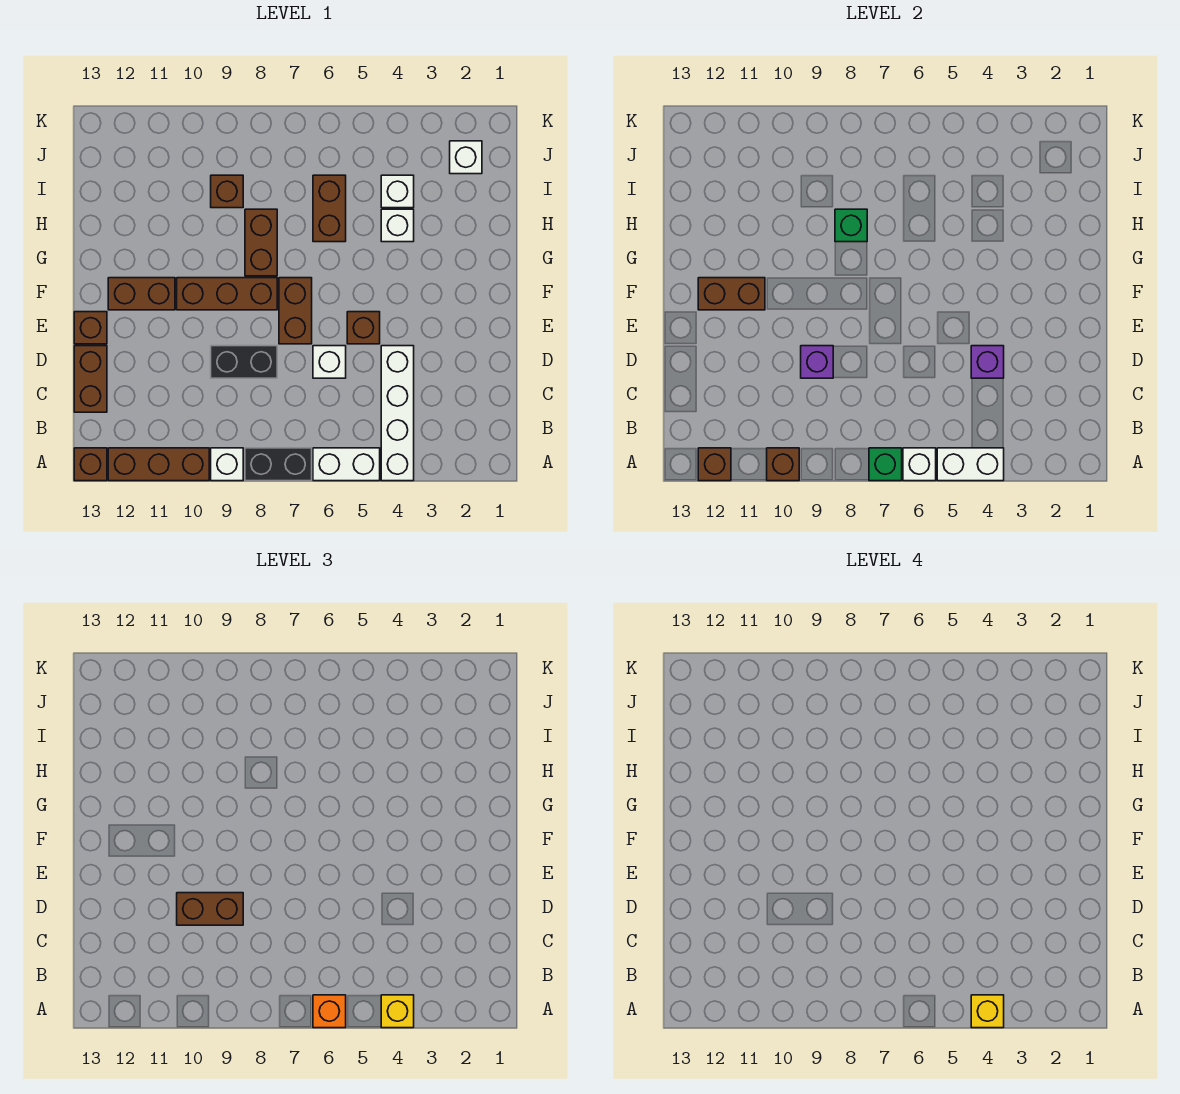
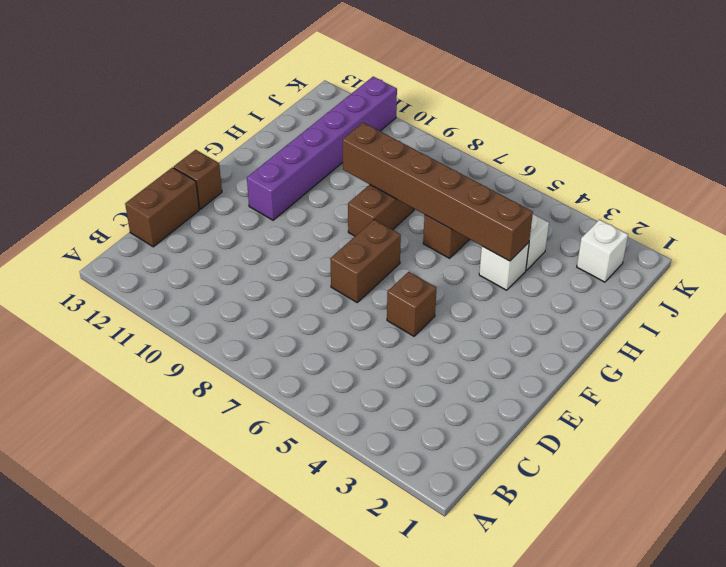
purple brick F11:K11 level 1 -> brown brick F11:F12 level 1
brown brick H4:H9 level 2 -> green brick H8 level 2
none -> white brick A4:D4 level 1
none -> white brick A5:A6 level 1
none -> black brick A7:A8 level 1
none -> white brick A9 level 1

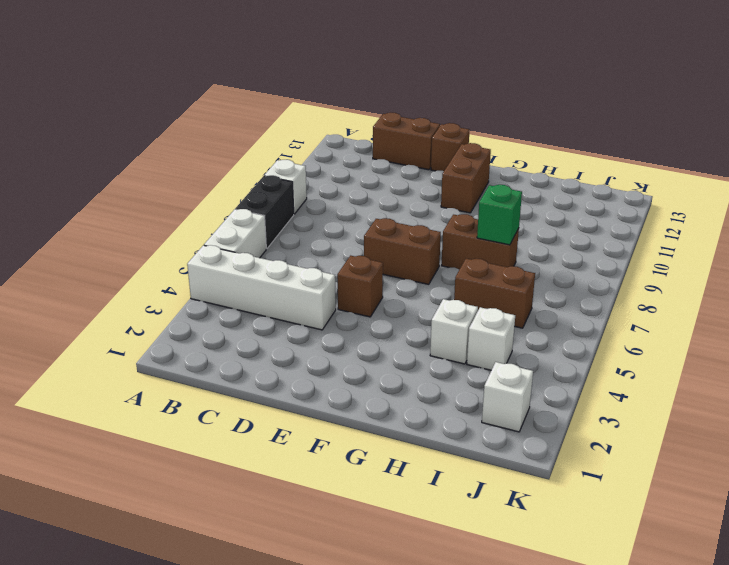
none -> brown brick A10:A12 level 1
none -> brown brick A13 level 1
none -> white brick D6 level 1
none -> black brick D8:D9 level 1

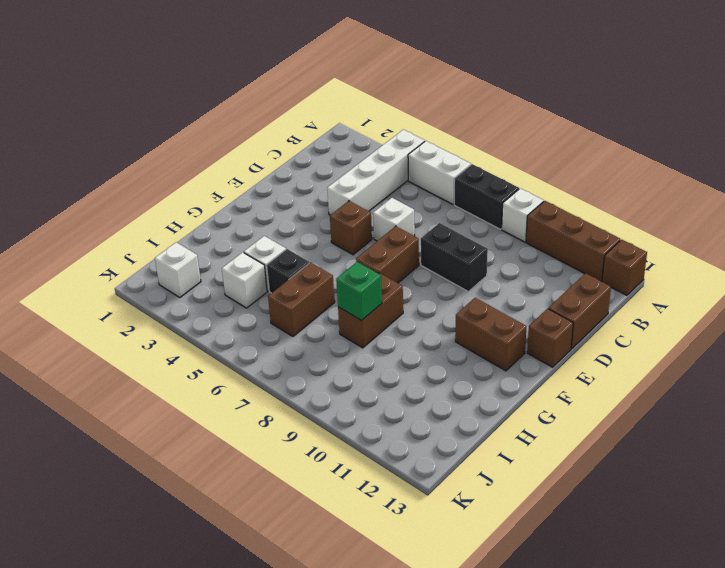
black brick H5 level 1 -> none
none -> brown brick F8:F10 level 1
none -> brown brick I9 level 1
none -> white brick A4:A5 level 2
none -> white brick A6 level 2

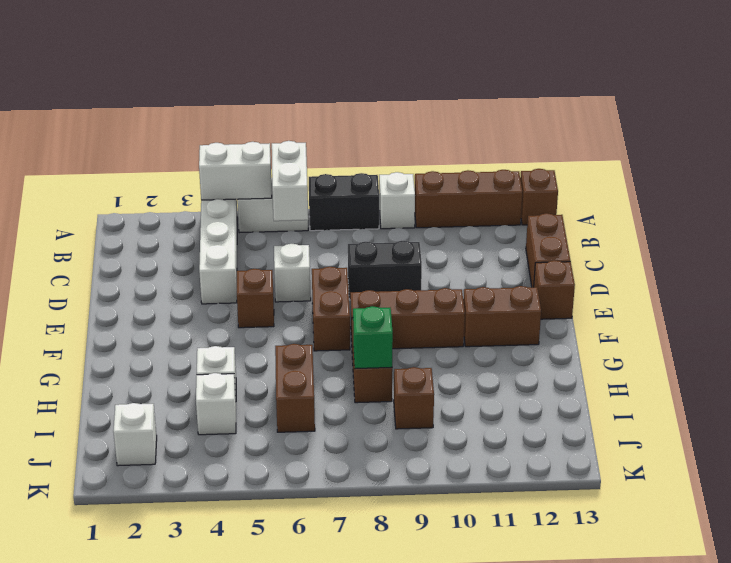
white brick A6:B6 level 2 -> white brick A6 level 2
none -> green brick A7 level 2
none -> brown brick A10 level 2
none -> brown brick A12 level 2
none -> purple brick D4 level 2

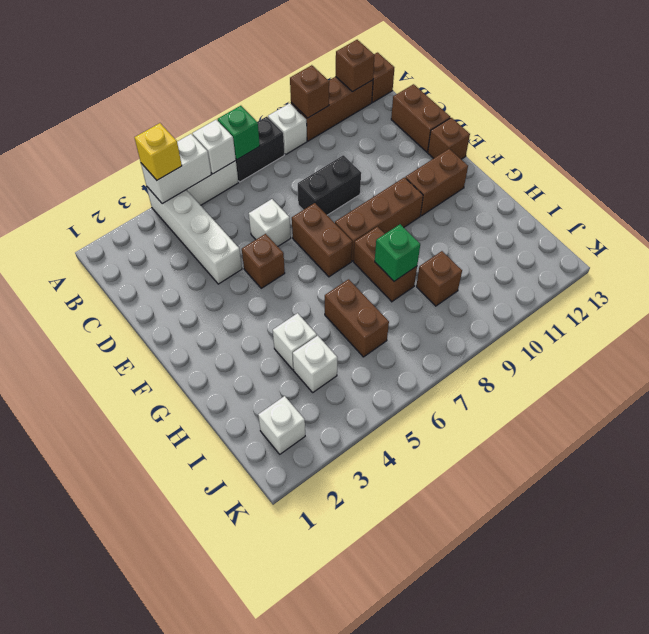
none -> purple brick D4 level 2
none -> purple brick D9 level 2
none -> brown brick F11:F12 level 2
none -> orange brick A6 level 3

